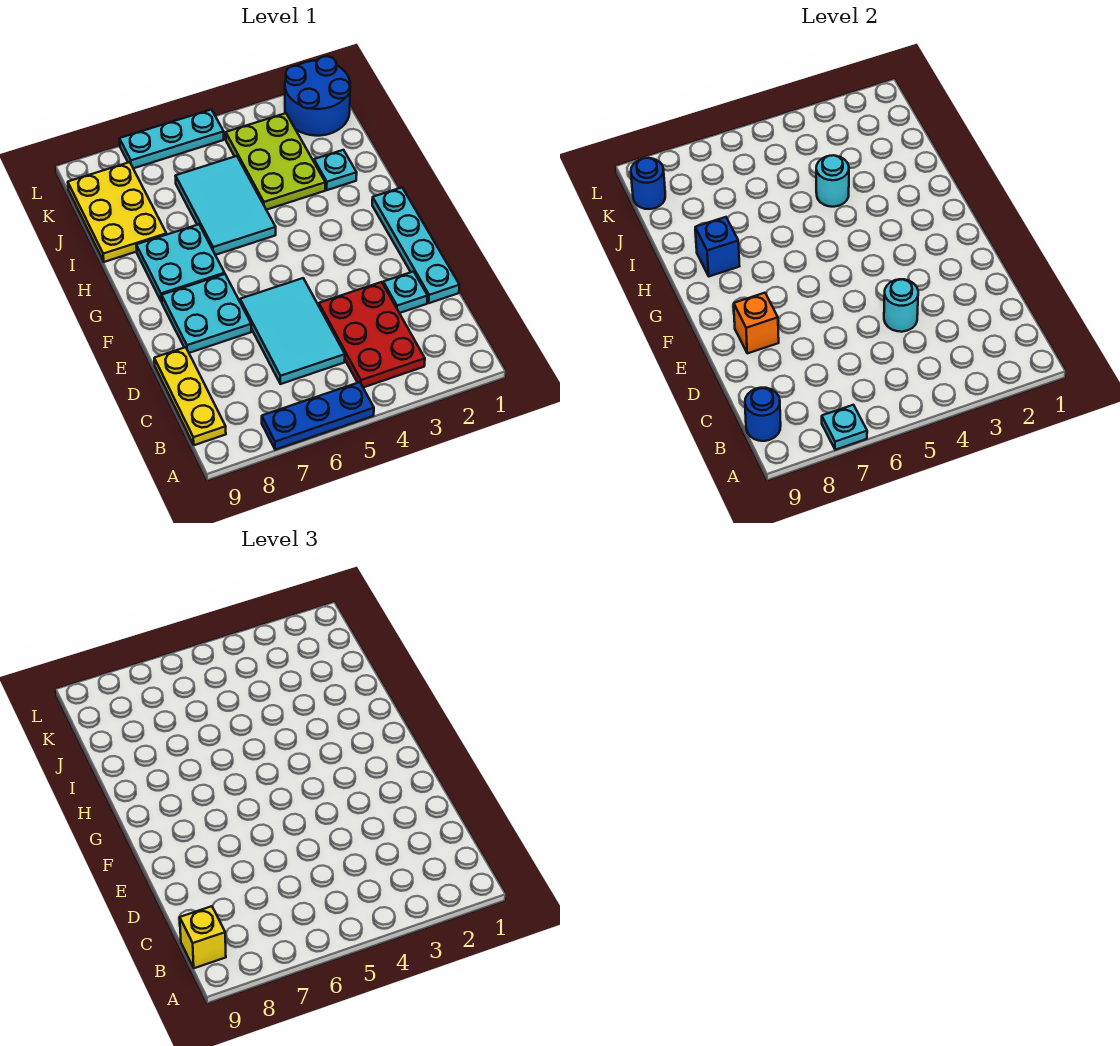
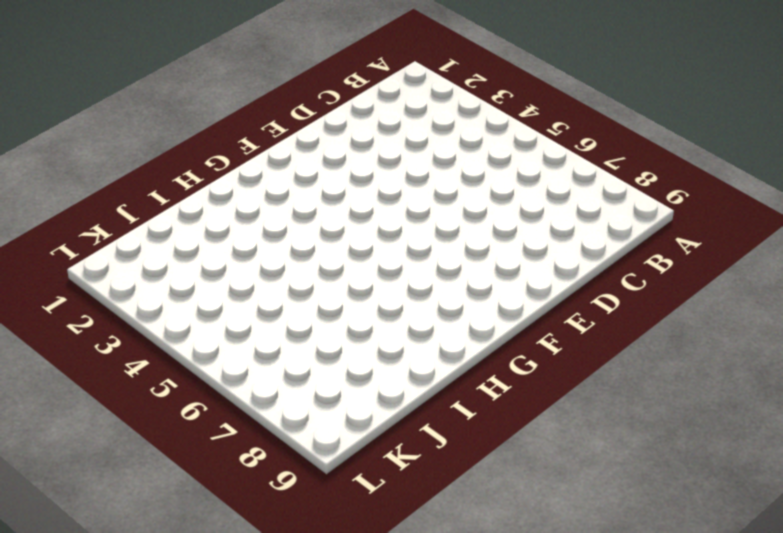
none -> blue plate A5:A7 level 1
none -> red plate B3:D4 level 1
none -> yellow plate B9:D9 level 1

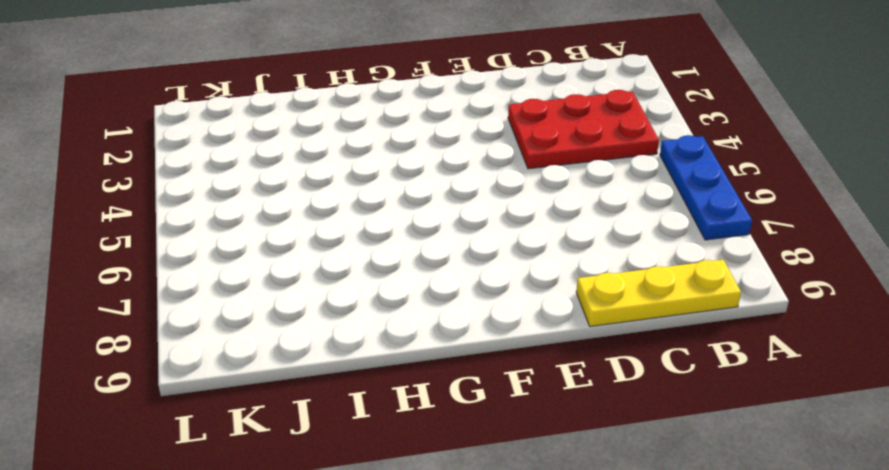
none -> cyan tile C5:E6 level 1
none -> cyan plate D1:G1 level 1
none -> cyan plate D2 level 1

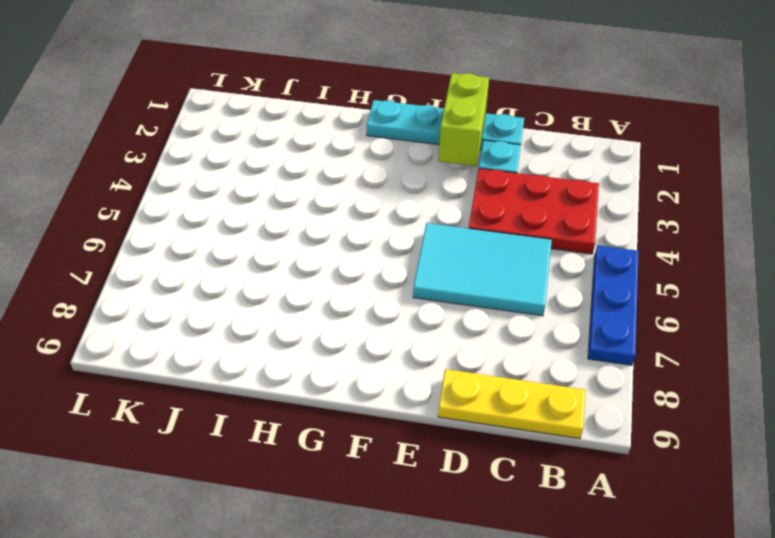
lime brick E1:E2 level 2 -> none
none -> cyan plate E7:F8 level 1
none -> cyan plate G7:H8 level 1
none -> cyan tile H5:J6 level 1

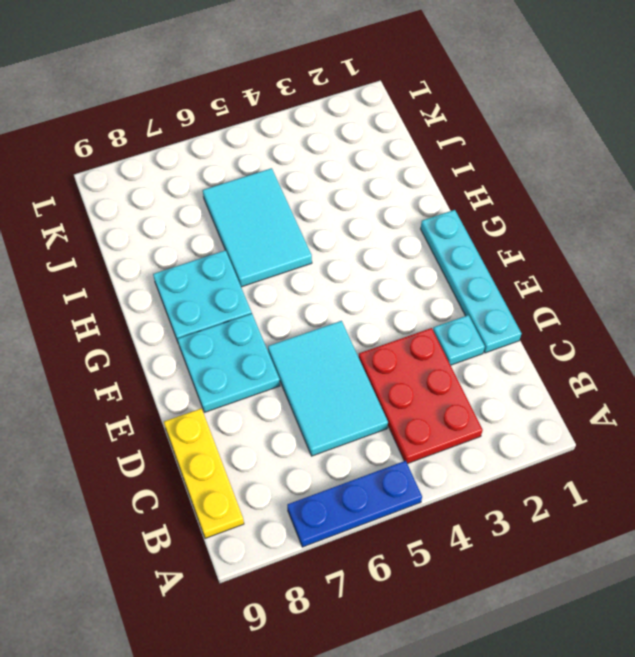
none -> cyan plate I2 level 1
none -> lime plate I3:K4 level 1
none -> yellow plate I8:K9 level 1

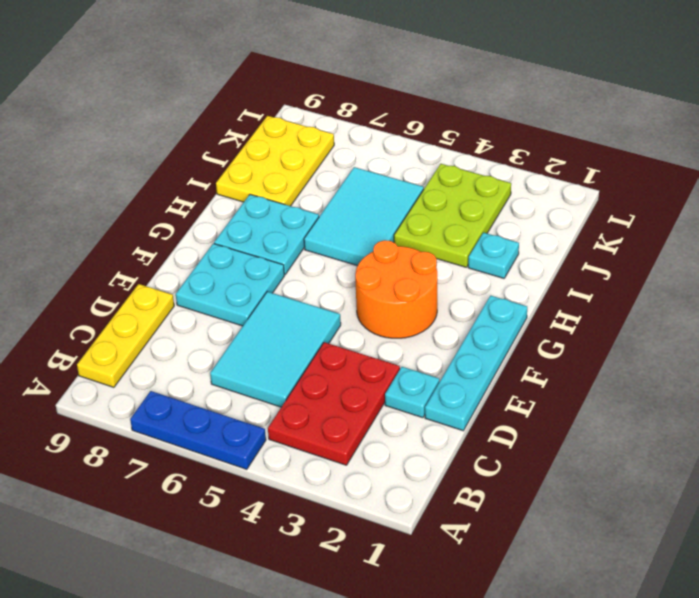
orange round brick F3:G4 level 1 -> none
none -> blue round brick K1:L2 level 1
none -> cyan plate L5:L7 level 1
none -> cyan plate A7 level 2

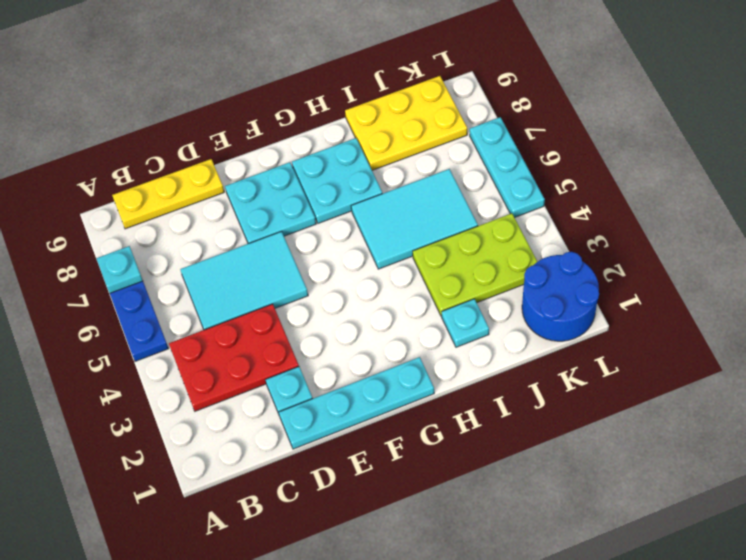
none -> blue round brick B9 level 2
none -> cyan round brick D4 level 2
none -> orange brick E8 level 2

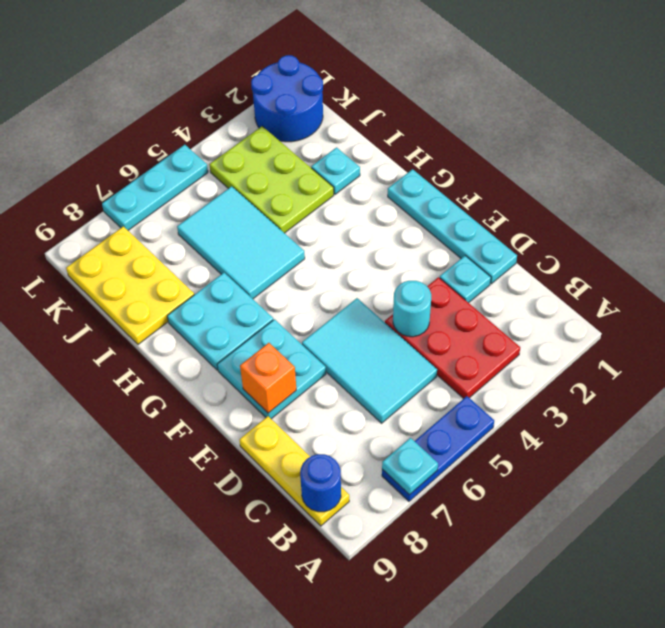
none -> blue brick H8 level 2
none -> cyan round brick I4 level 2
none -> blue round brick K9 level 2

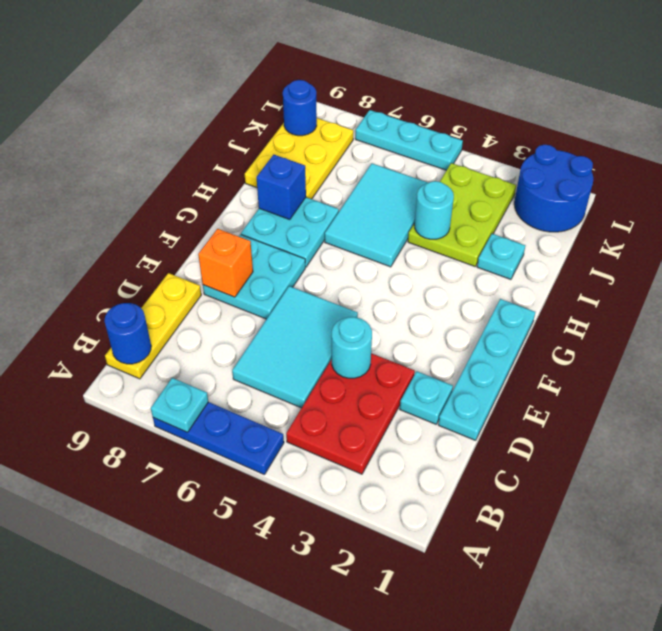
none -> yellow brick B9 level 3

